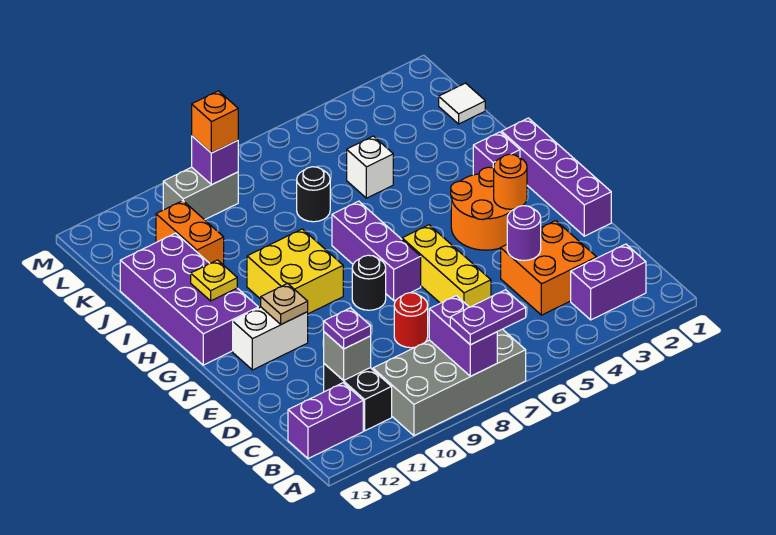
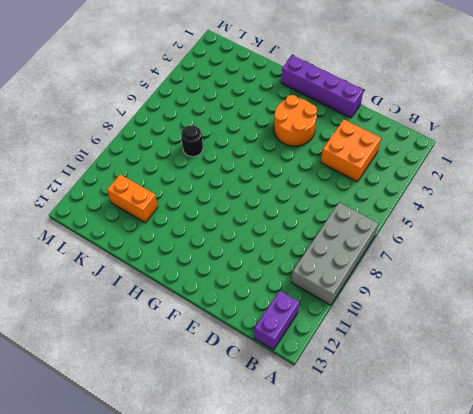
none -> purple brick B2:B3 level 1
none -> black brick B11:C11 level 1
none -> yellow brick D6:F6 level 1
none -> red round brick D8 level 1

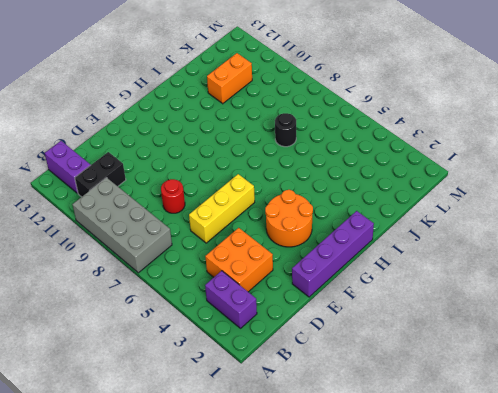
none -> purple brick F7:H7 level 1
none -> black round brick F8 level 1
none -> white brick F11:F12 level 1
none -> yellow brick G9:H10 level 1

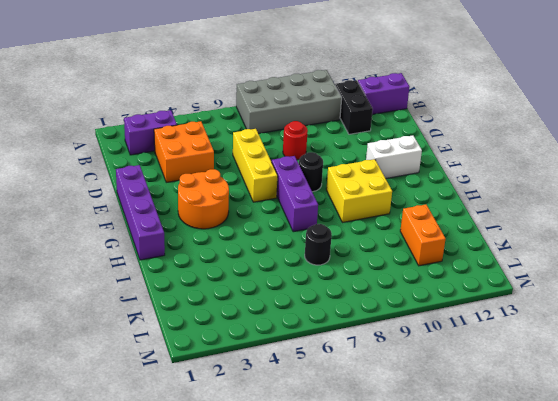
none -> purple brick G12:J13 level 1
none -> purple brick H2 level 1
none -> white brick J5 level 1
none -> white tile K1 level 1

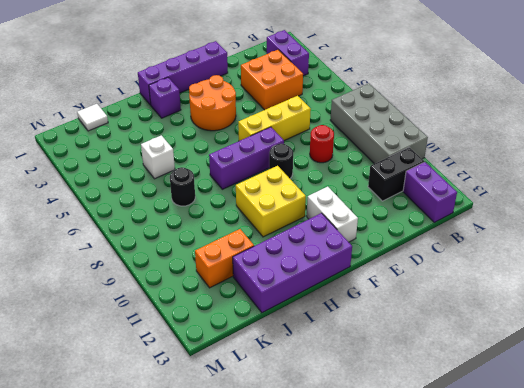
none -> grey brick L9:L10 level 1
none -> purple brick A8:B8 level 2
none -> grey brick C11 level 2
none -> purple round brick D4 level 2

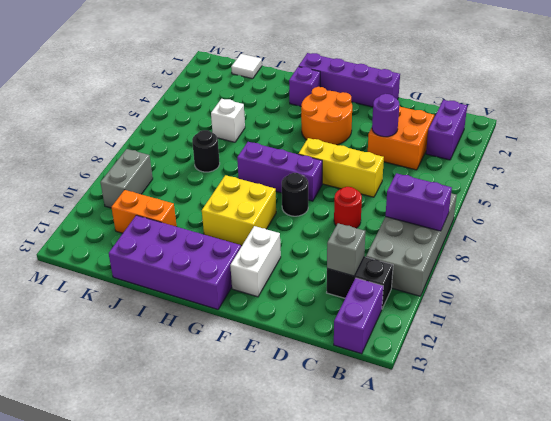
none -> orange round brick F3 level 2
none -> tan plate F11 level 2
none -> yellow plate H12 level 2
none -> purple brick L9 level 2

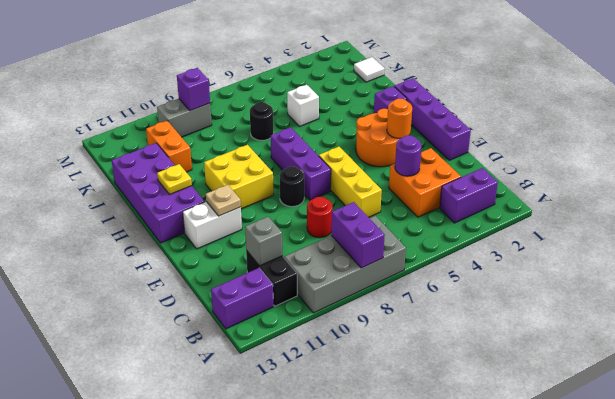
none -> purple plate A7:A8 level 3
none -> purple plate C11 level 3
none -> orange brick L9 level 3

